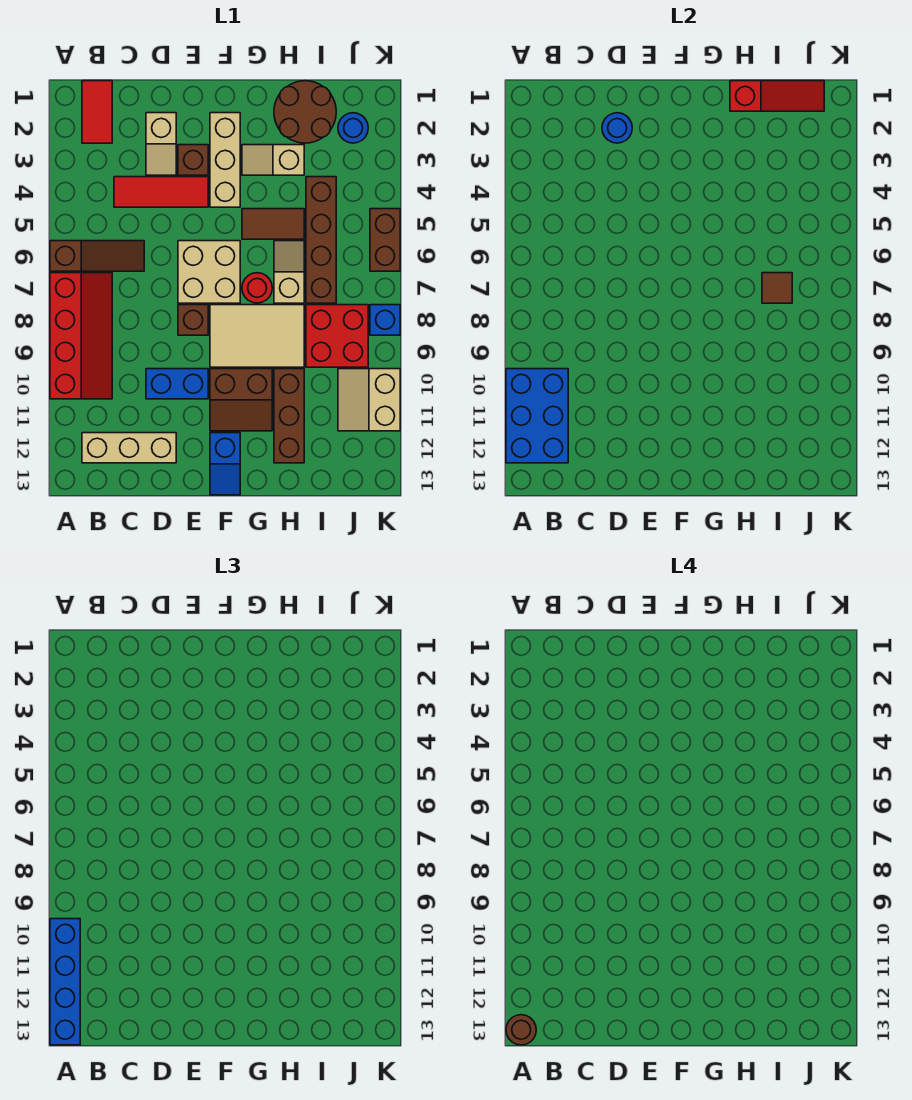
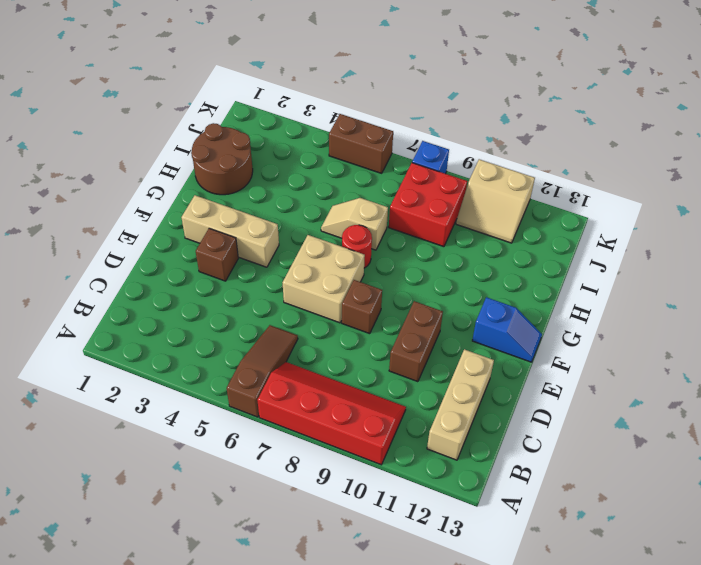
brown brick D10:E10 level 1 -> blue brick D10:E10 level 1
none -> red tile B1:B2 level 1
none -> red tile C4:E4 level 1
none -> tan slope D2:D3 level 1 top 2
none -> tan tile F8:H9 level 1

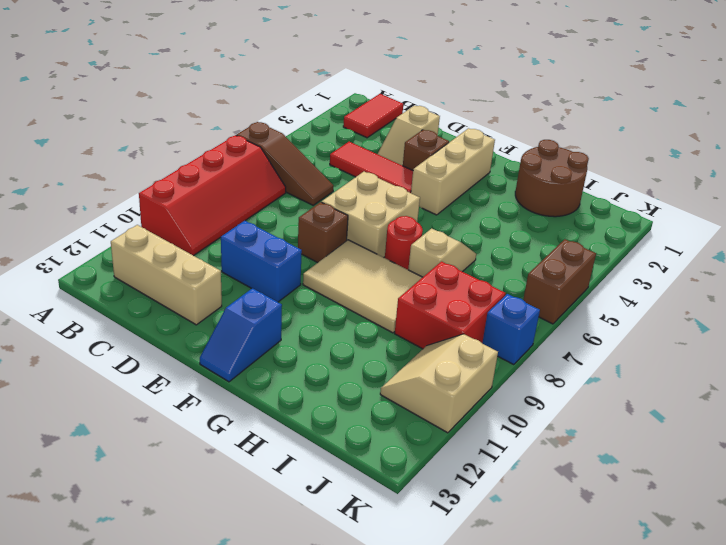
none -> brown slope F10:G11 level 1 top 10
none -> tan slope G3:H3 level 1 top H
none -> brown tile G5:H5 level 1
none -> brown brick H10:H12 level 1

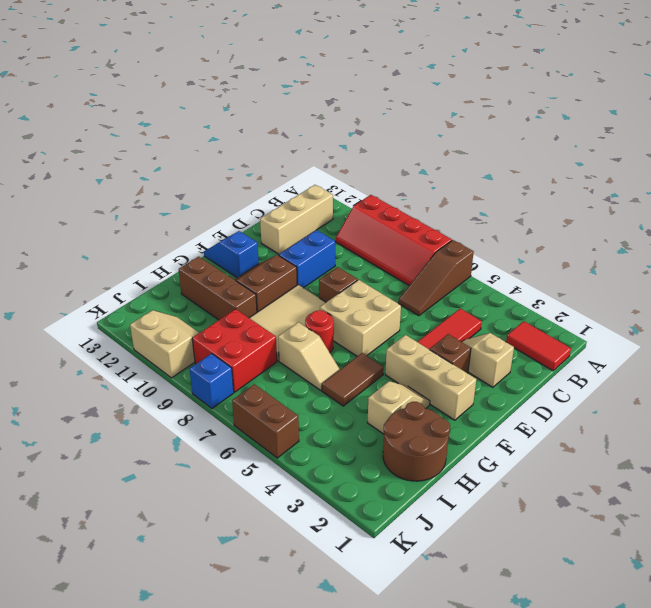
none -> brown brick I4:I7 level 1
none -> blue round brick J2 level 1
none -> blue brick A10:B12 level 2
none -> blue round brick D2 level 2

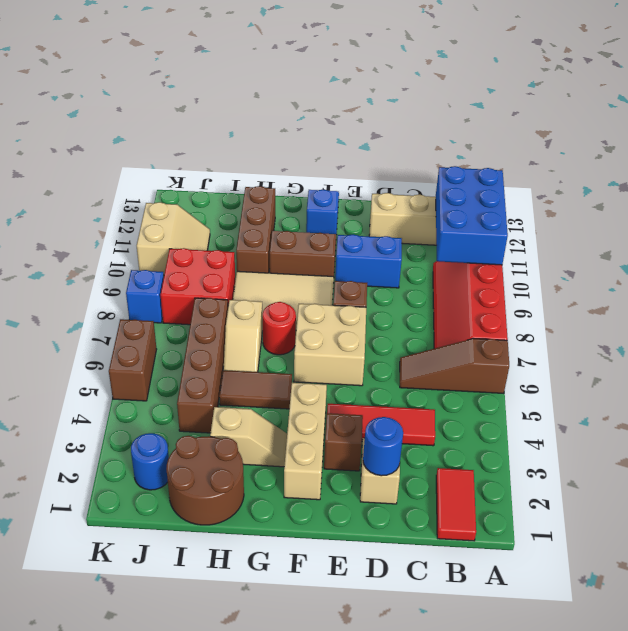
none -> red slope H1:J1 level 2 top H
none -> brown tile I7 level 2
none -> blue brick A10:A13 level 3
none -> brown round brick A13 level 4

